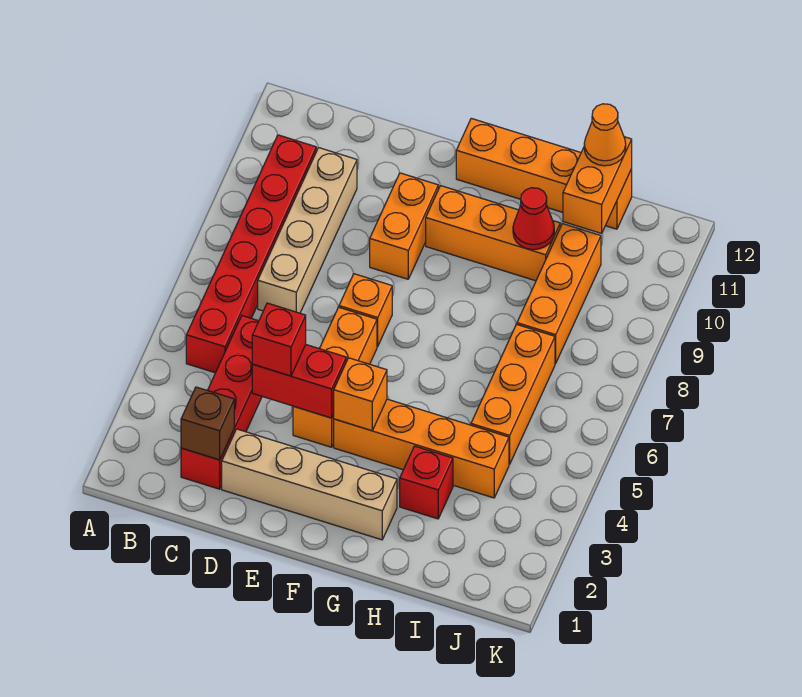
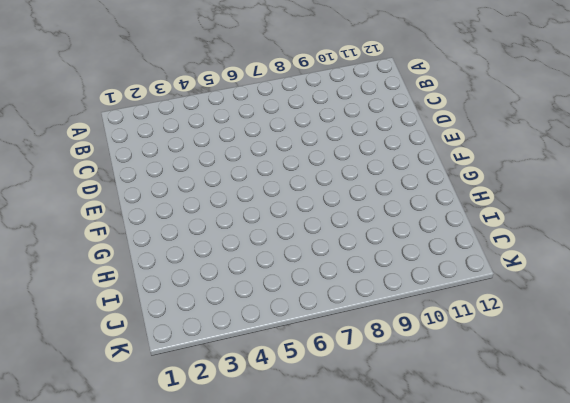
none -> red brick B5:B10 level 1
none -> red brick C2:C5 level 1
none -> tan brick C7:C10 level 1

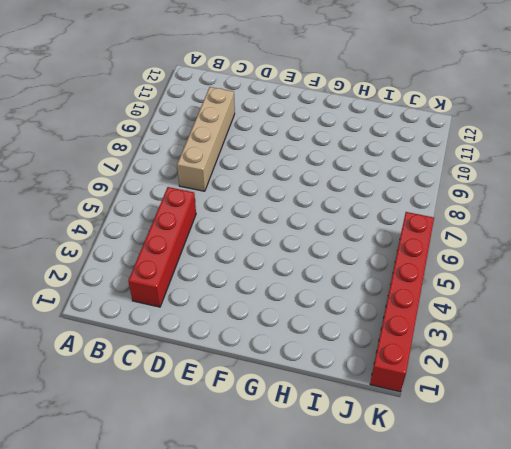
red brick K1:K6 level 1 -> red brick B5:B10 level 1
none -> tan brick D2:G2 level 1
none -> orange brick E4:E6 level 1
none -> orange brick E7 level 1

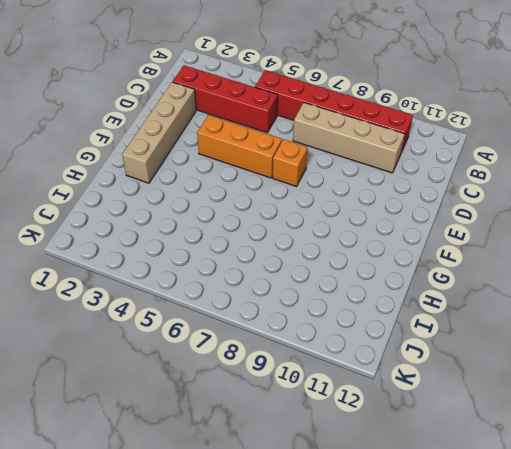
none -> orange brick E9:E10 level 1
none -> orange brick F4:I4 level 1
none -> orange brick F10:H10 level 1

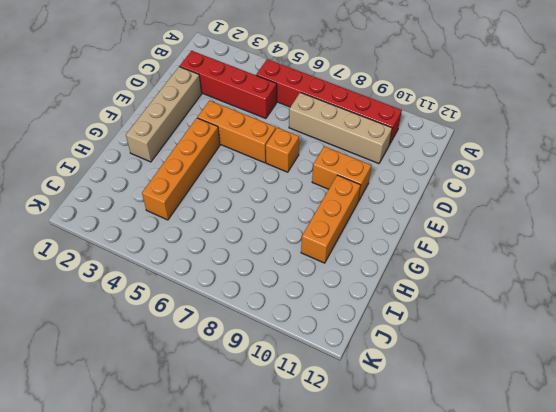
none -> orange brick F12:I12 level 1
none -> red brick H3 level 1
none -> orange brick I5:I7 level 1

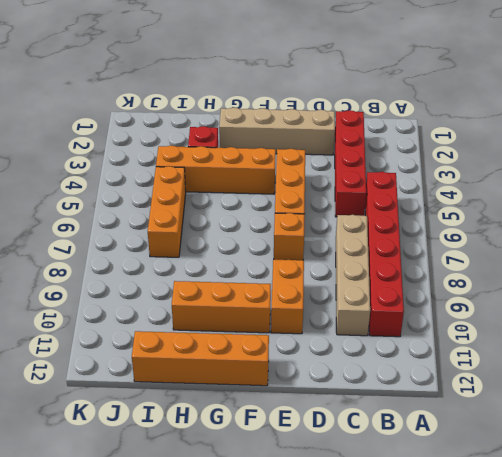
none -> orange brick I8:I10 level 1
none -> brown brick C2 level 2
none -> red brick D4:E4 level 2

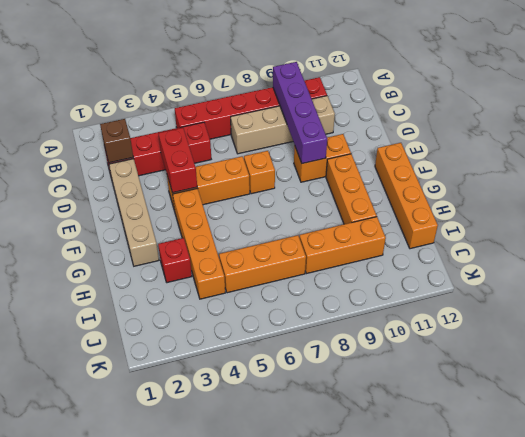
purple brick B9:E9 level 2 -> none
none -> orange brick F4 level 2
none -> red cone H10 level 2
none -> orange brick I11:I12 level 2

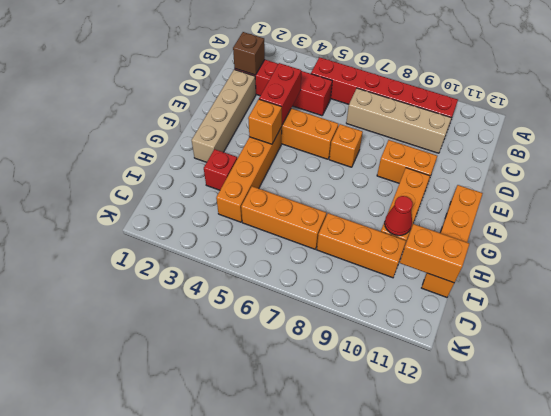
none -> red brick D4 level 3
none -> orange cone I12 level 3

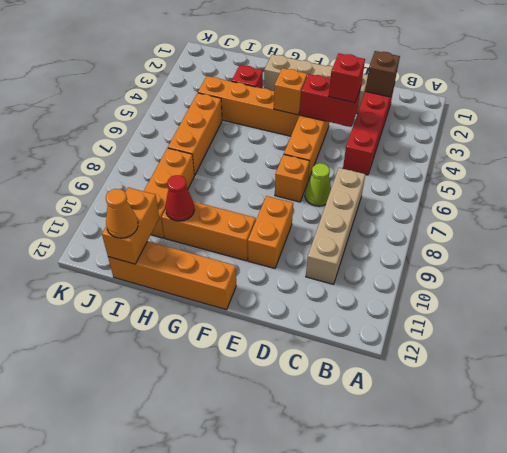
lime cone D7 level 1 -> none
none -> red brick B5:B10 level 1

